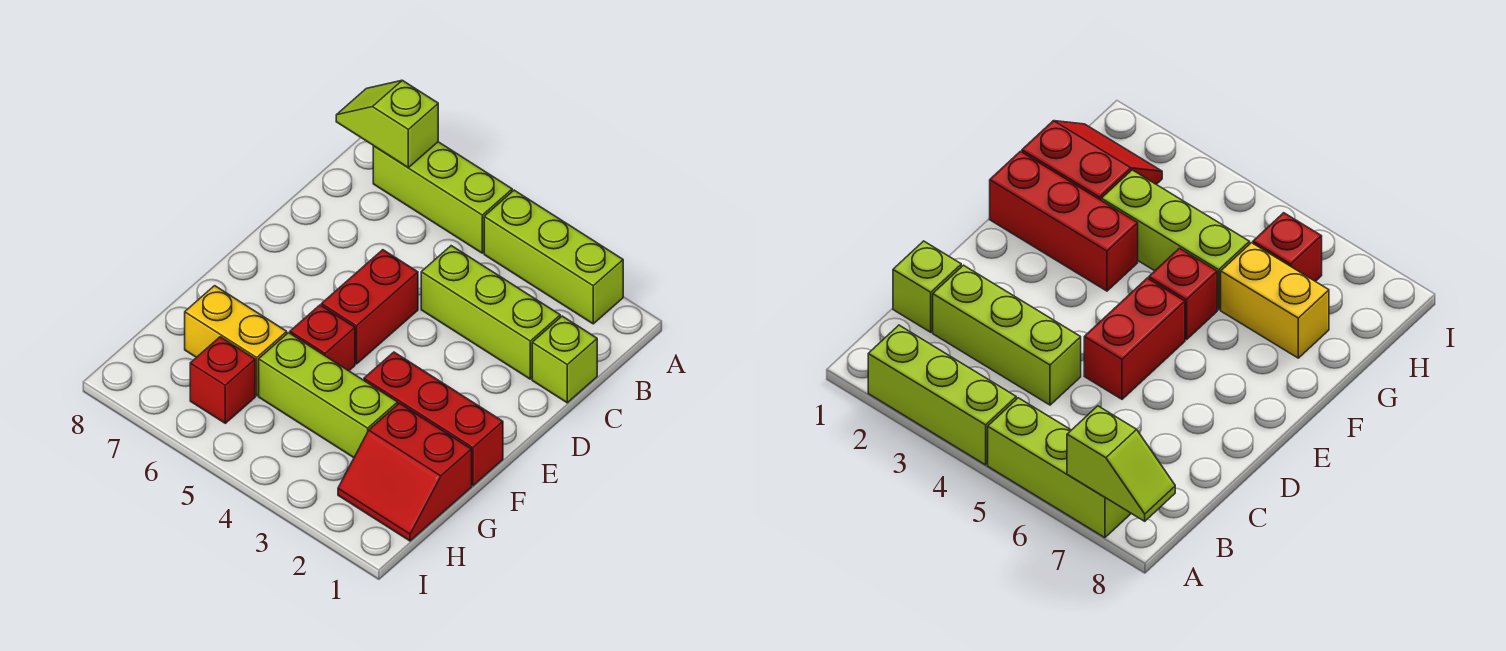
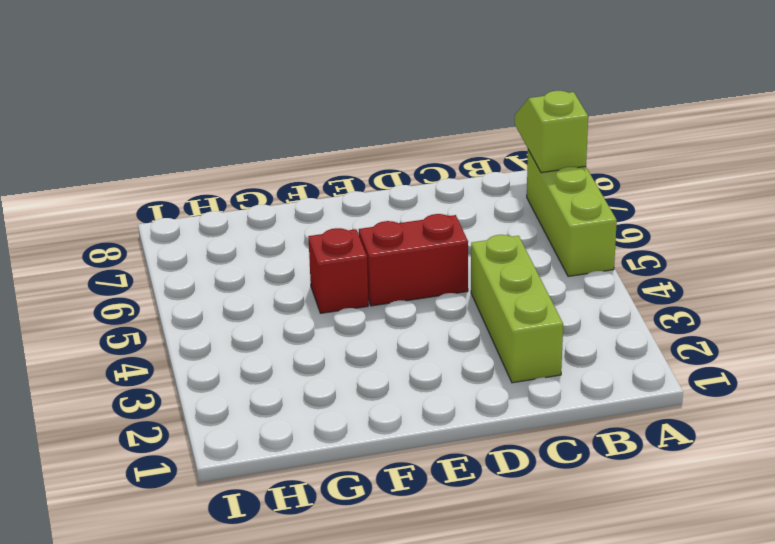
none -> lime brick A2:A4 level 1
none -> lime brick C1 level 1
none -> red brick F1:F3 level 1

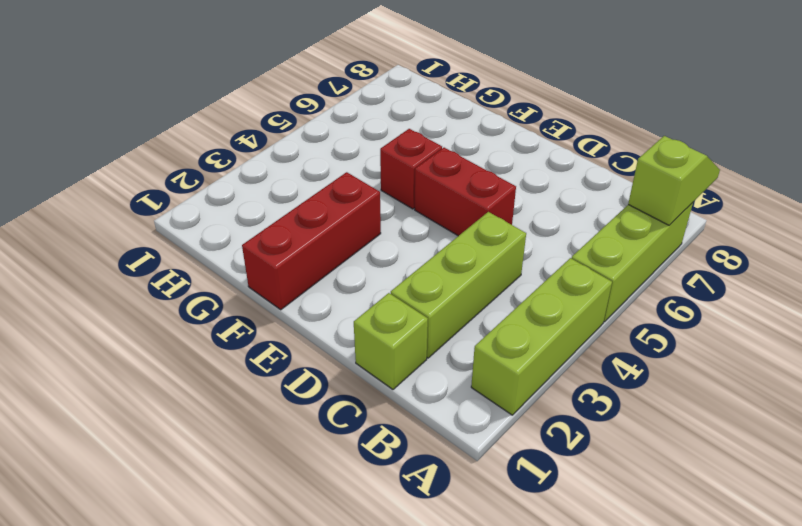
none -> red slope G1:H2 level 1 top G
none -> lime brick G3:G5 level 1
none -> yellow brick G6:G7 level 1

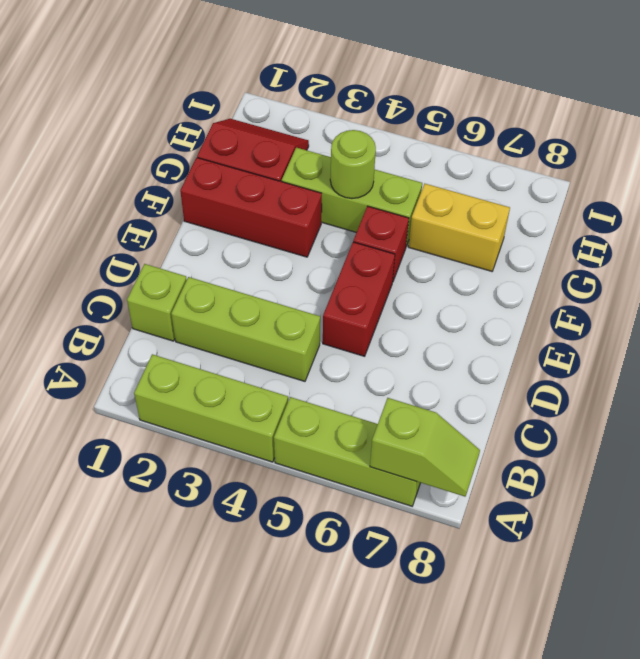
lime round brick G4 level 2 -> none
none -> red brick H6 level 1

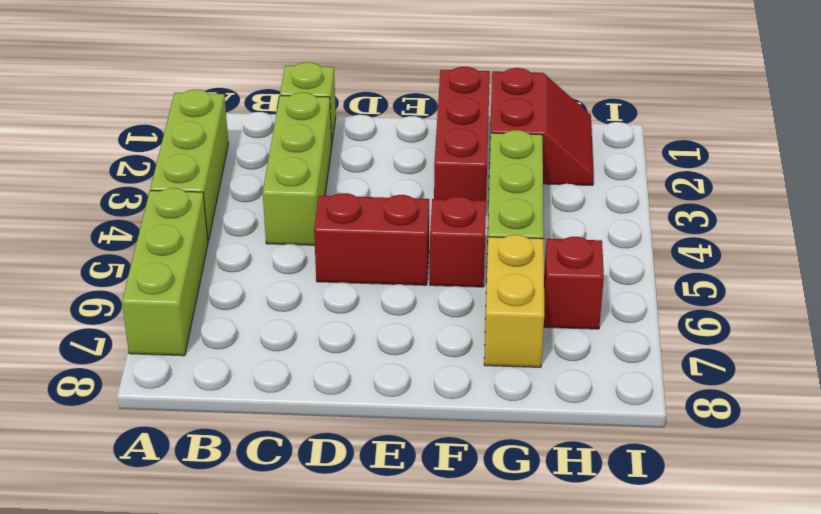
none -> lime slope A7:A8 level 2 top 7

